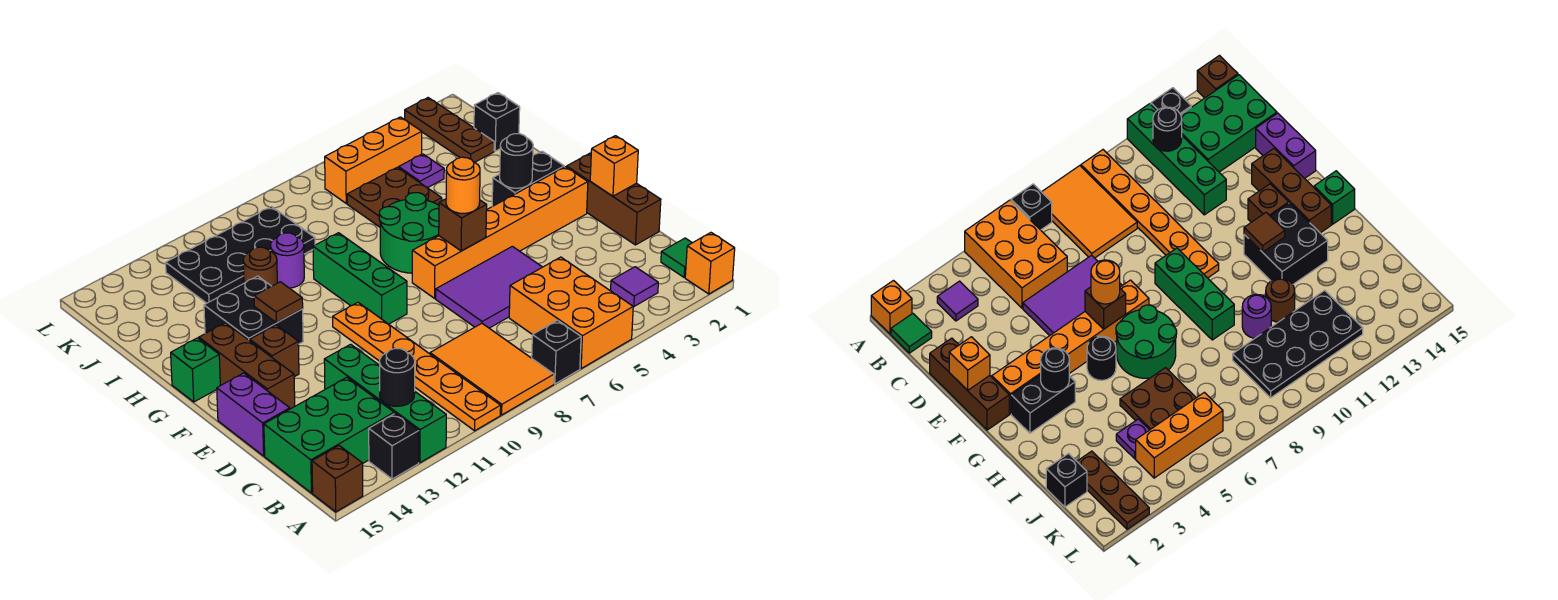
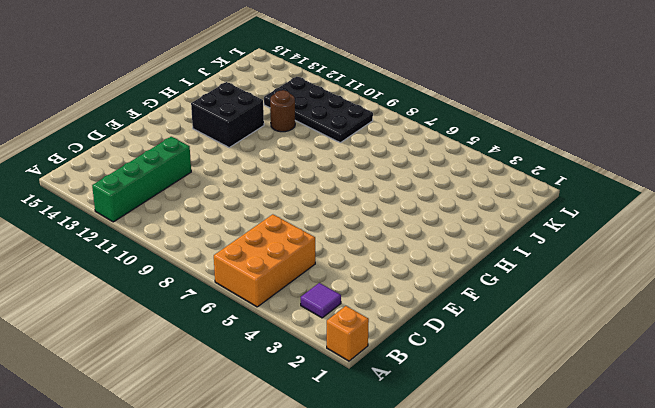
none -> black brick A7 level 1
none -> orange tile A8:C9 level 1
none -> orange plate A10:F10 level 1
none -> black brick A13 level 1

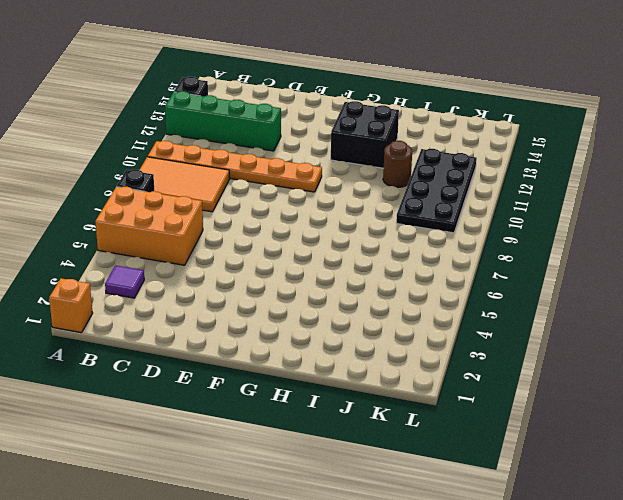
none -> brown brick A15 level 1
none -> green tile B1 level 1
none -> green brick B13:C15 level 1
none -> brown brick D1:F1 level 1

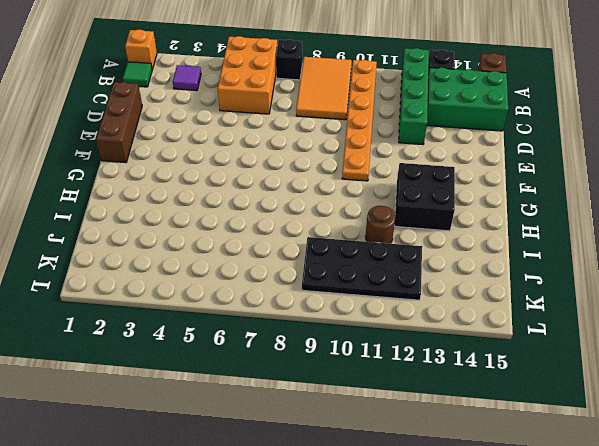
none -> purple tile D5:E7 level 1
none -> purple brick D15:E15 level 1
none -> brown brick E14:G14 level 1
none -> orange brick F2:F7 level 1

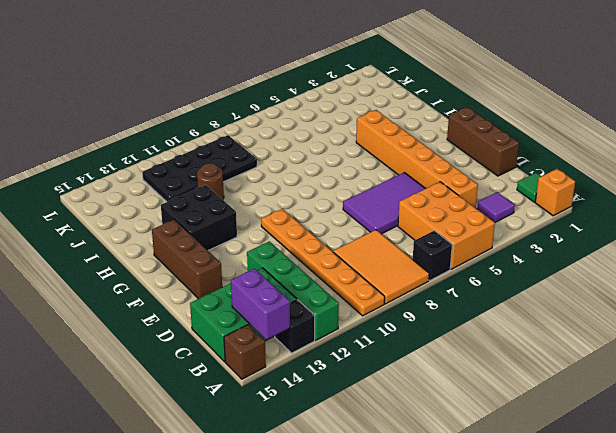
purple brick A14:B14 level 2 -> purple brick D15:E15 level 1
orange brick C4:H4 level 1 -> orange brick F2:F7 level 1
none -> green brick F9:H9 level 1
none -> brown brick F13 level 1
none -> black brick G2:G3 level 1
none -> black round brick G5 level 1

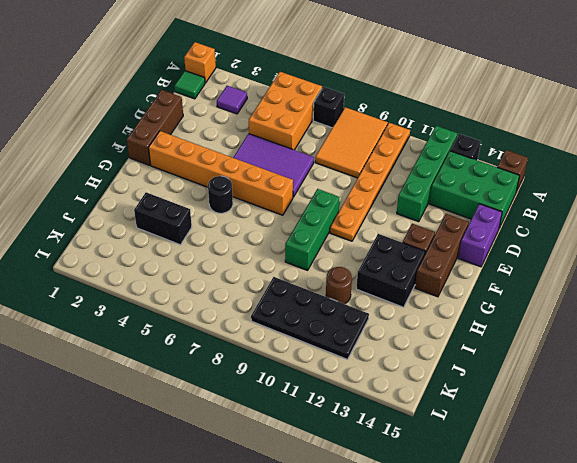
black brick I3:I4 level 1 -> black brick G2:G3 level 1
none -> green round brick G6:H7 level 1
none -> green brick G15 level 1
none -> brown plate I5:J6 level 1
none -> purple round brick I10 level 1

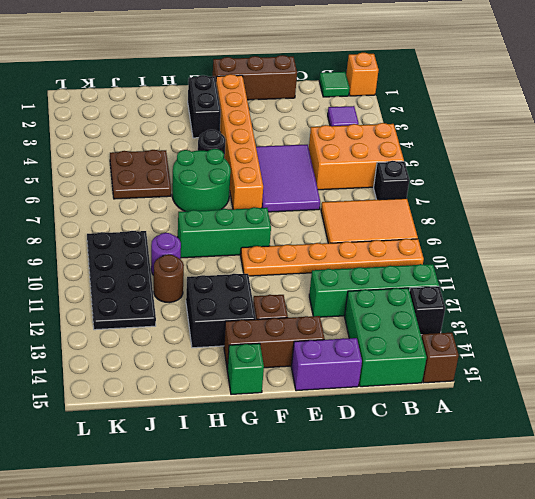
none -> black brick J1 level 1
none -> brown plate J2:L2 level 1
none -> purple plate J4 level 1
none -> orange brick K4:K6 level 1

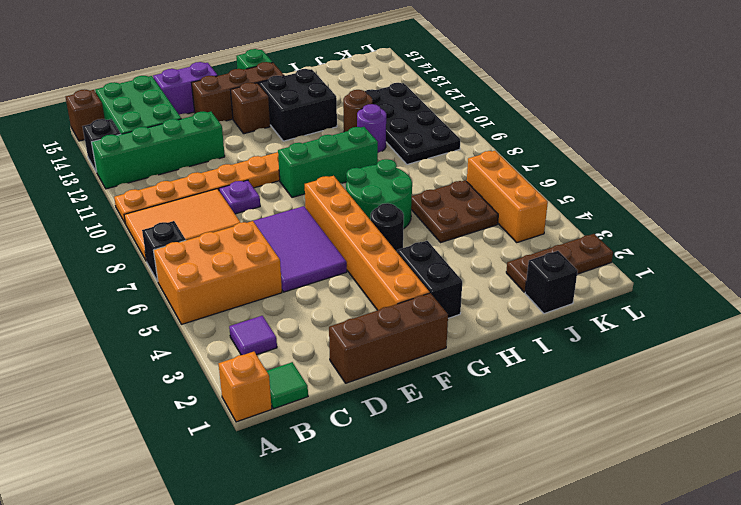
purple plate D9 level 1 -> purple plate J4 level 1
none -> black round brick B12 level 2
none -> orange brick E1 level 2
none -> brown brick F6 level 2
none -> black round brick G3 level 2

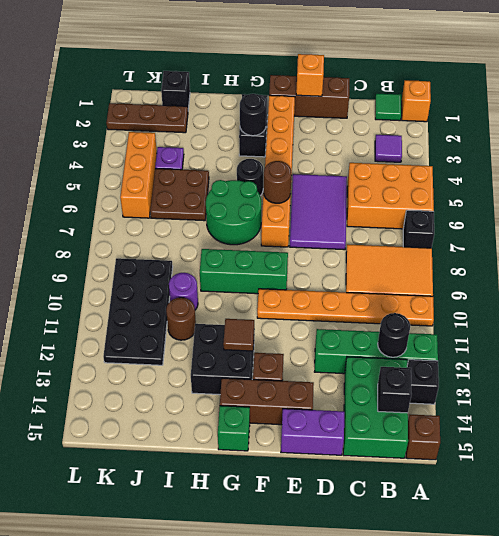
black brick B14 level 2 -> none
brown round brick F6 level 2 -> brown brick F6 level 2
none -> orange round brick F6 level 3

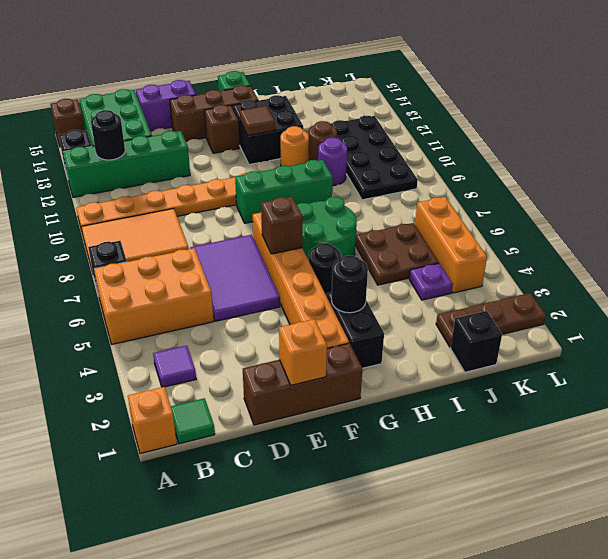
orange round brick H11 level 1 -> orange round brick F6 level 3

